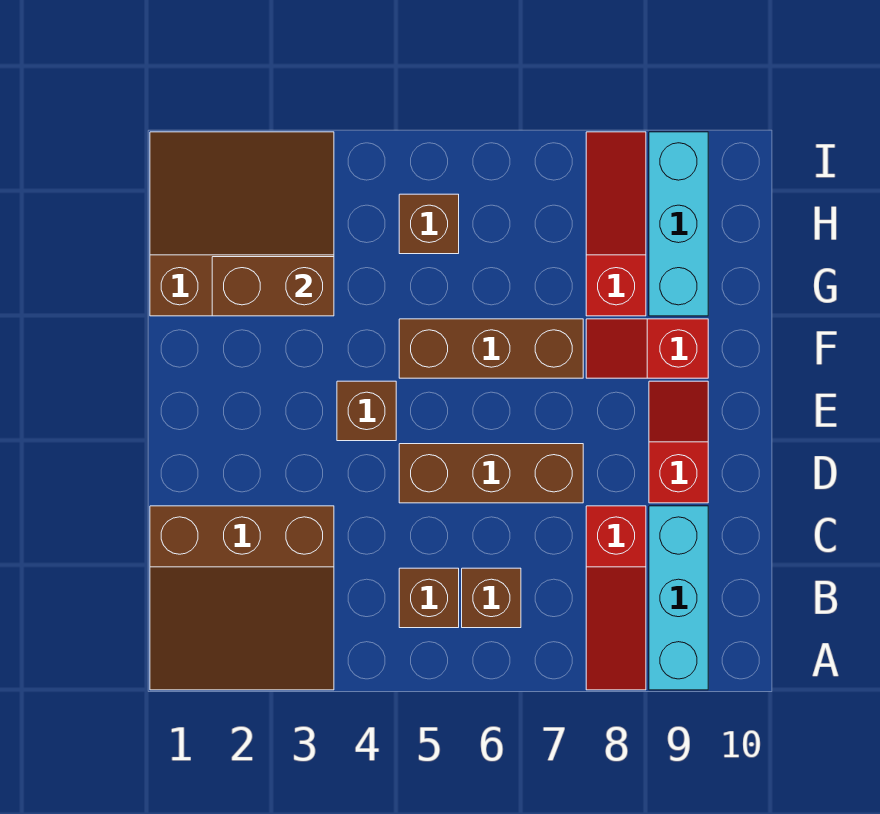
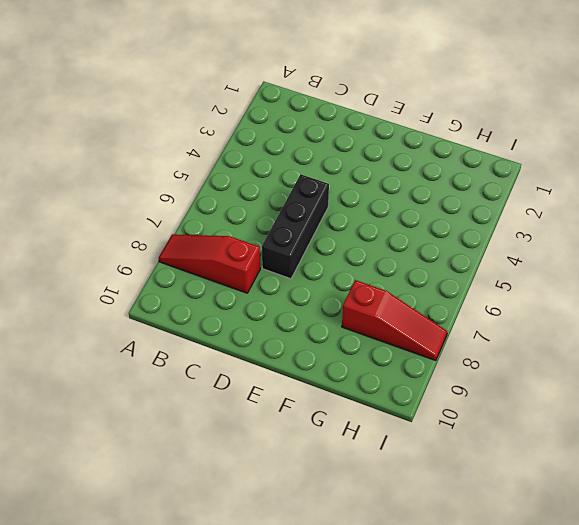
black brick D5:D7 level 1 -> brown brick D5:D7 level 1
none -> brown slope A1:C3 level 1 top C
none -> cyan brick A9:C9 level 1
none -> brown brick B5 level 1

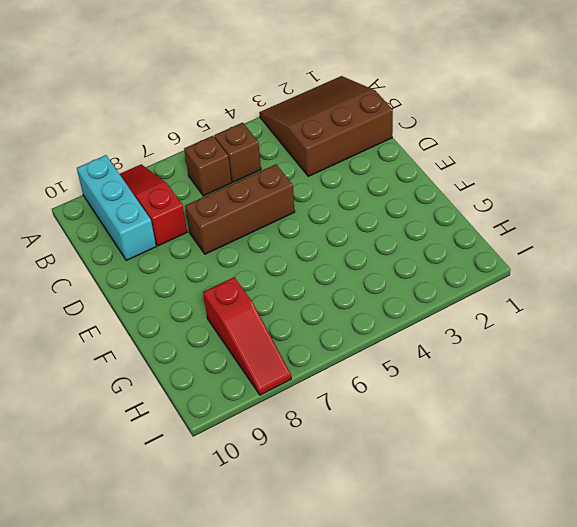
none -> red slope D9:E9 level 1 top D
none -> brown brick E4 level 1
none -> brown brick F5:F7 level 1

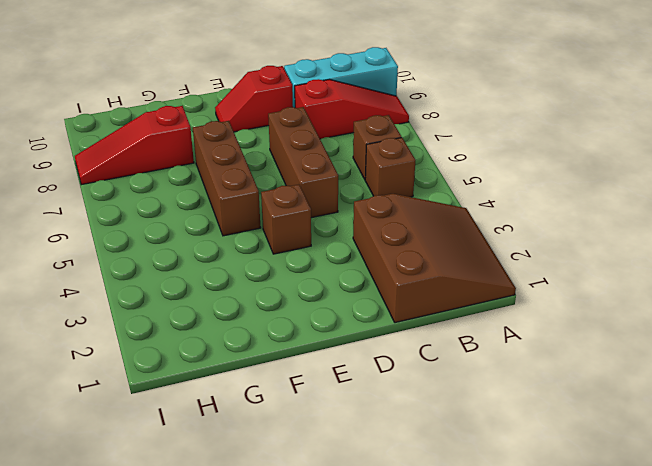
none -> red slope F8:F9 level 1 top 9
none -> brown slope G1:I3 level 1 top G
none -> cyan brick G9:I9 level 1

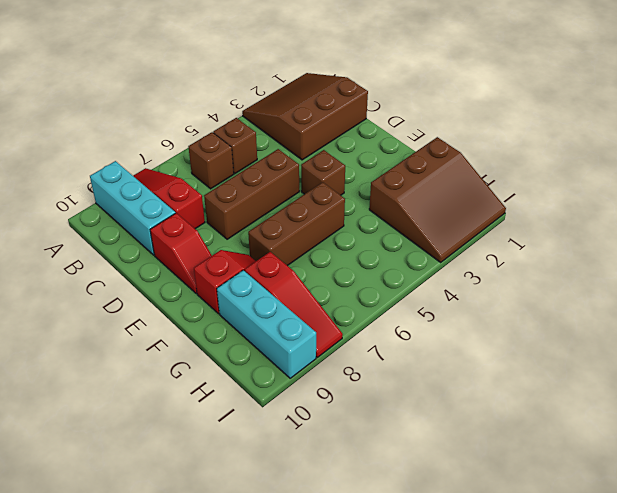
none -> brown brick H5 level 1
none -> brown brick G2:G3 level 2

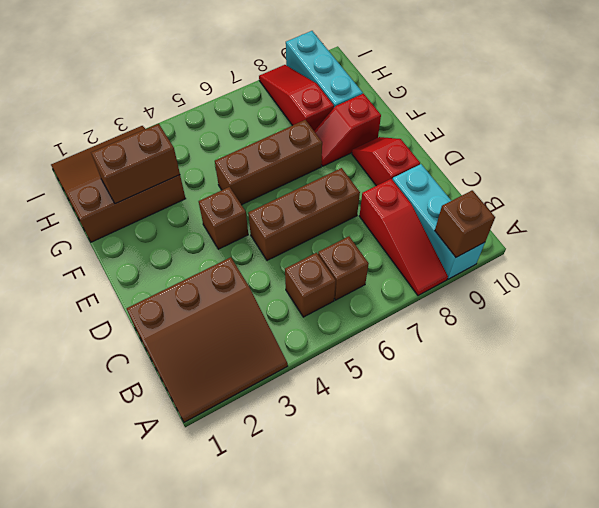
brown brick A9 level 2 -> brown brick H5 level 1

